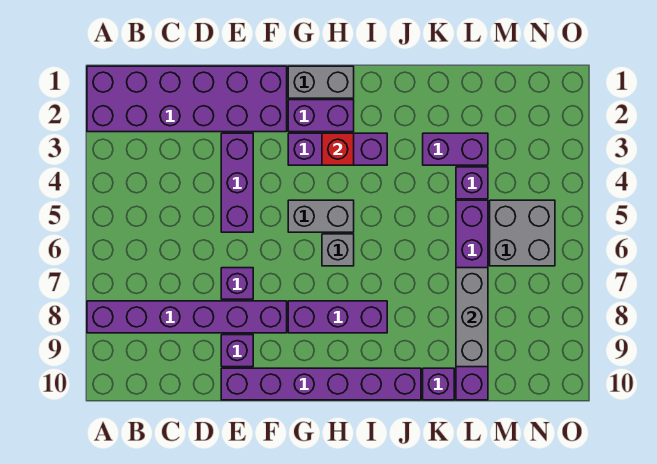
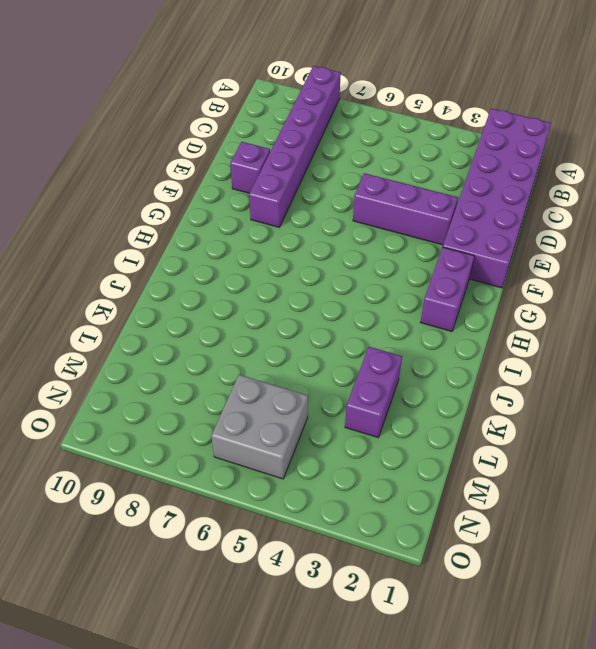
none -> purple brick E7 level 1
none -> purple brick E10:J10 level 1
none -> grey brick G1:H1 level 1

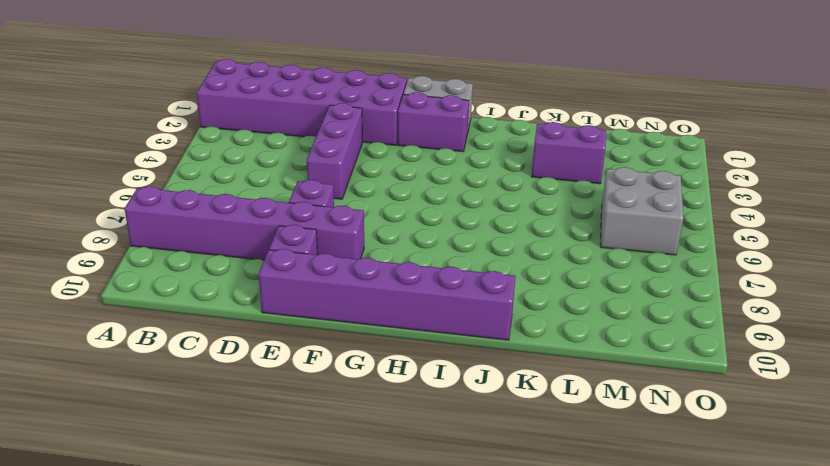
none -> purple brick G3:I3 level 1
none -> grey brick G5:H5 level 1
none -> purple brick G8:I8 level 1

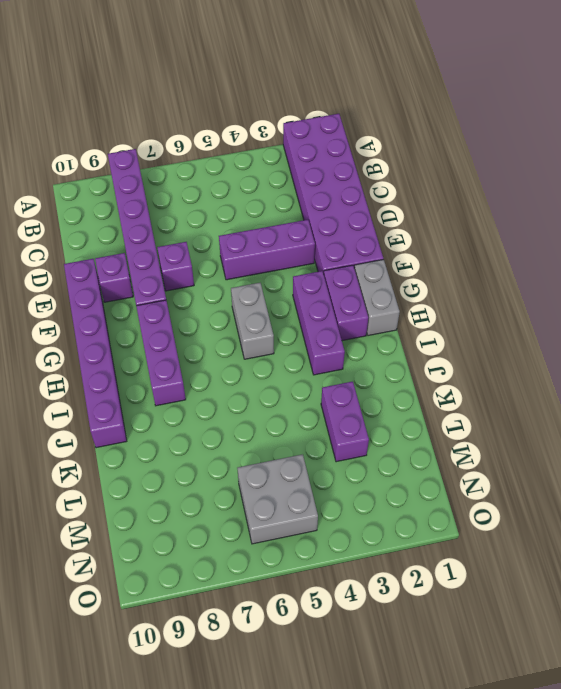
none -> grey brick H6 level 1
none -> purple brick K10 level 1
none -> purple brick L4 level 1

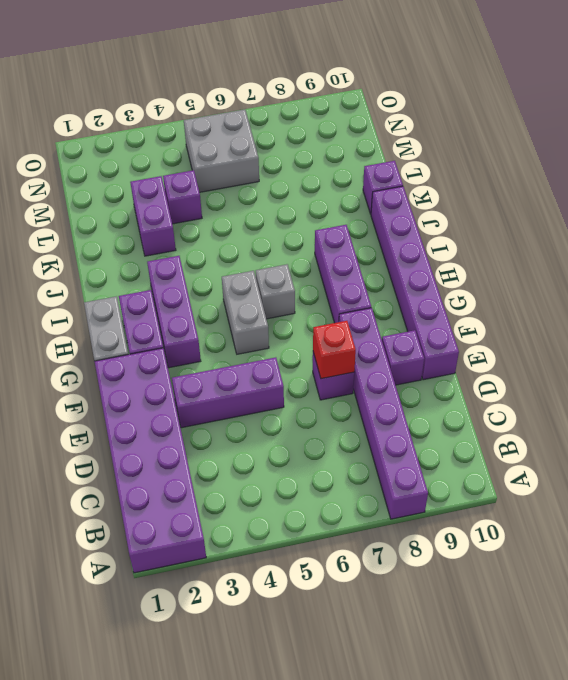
red brick E7 level 2 -> red brick H3 level 2
none -> purple brick L5:L10 level 1
none -> grey brick L7:L9 level 2

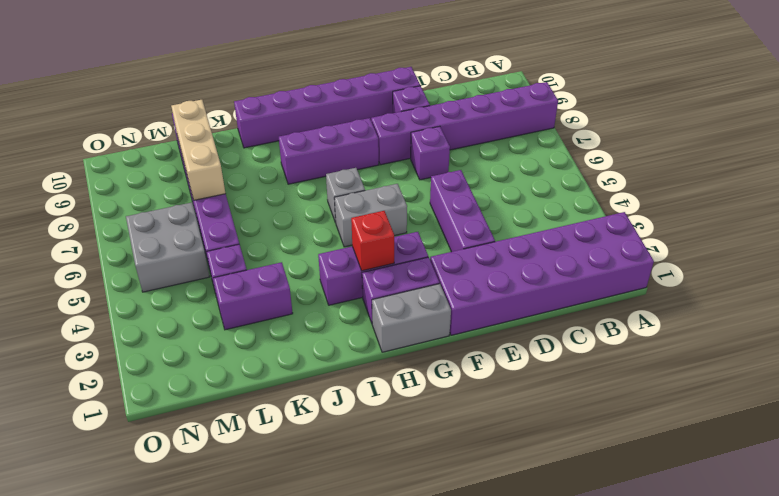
tan brick L7:L9 level 2 -> grey brick L7:L9 level 2
none -> purple brick K10 level 1

